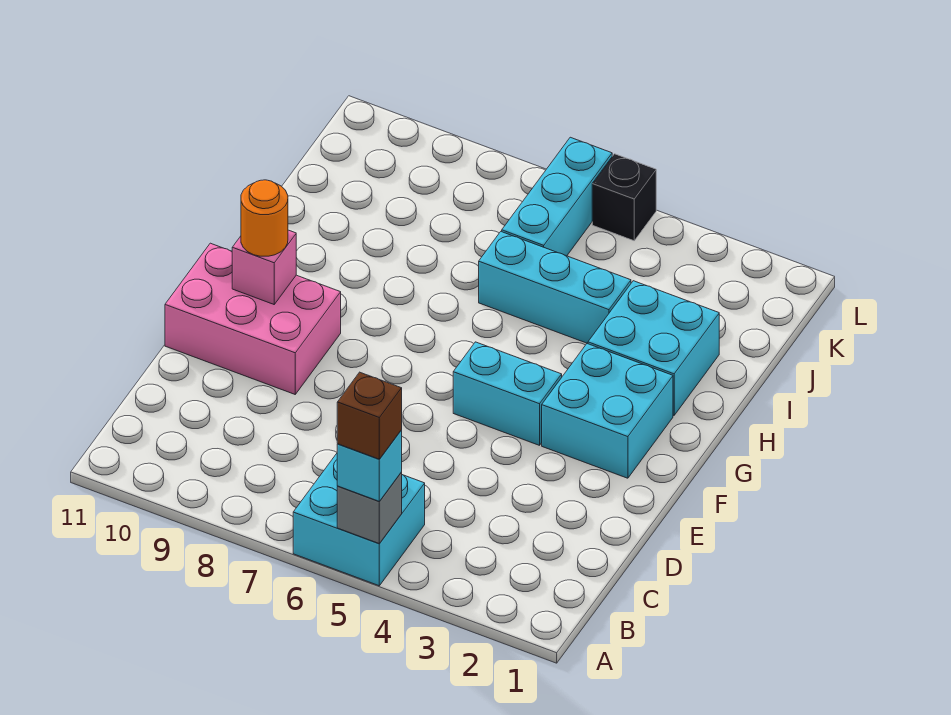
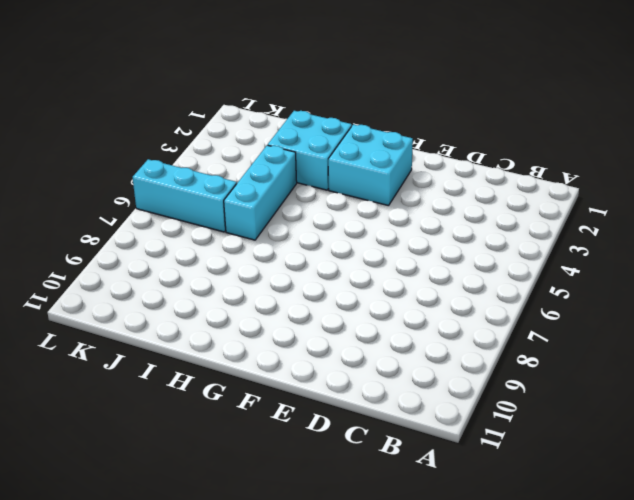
none -> cyan brick A5:B6 level 1
none -> pink brick E9:F11 level 1
none -> cyan brick F4:F5 level 1

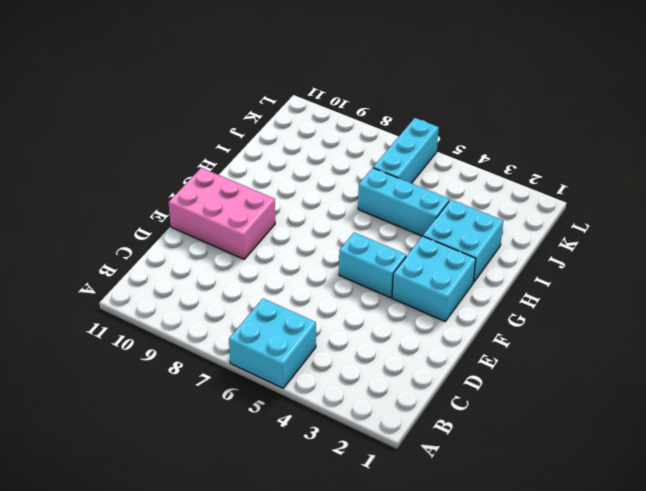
none -> black brick L5 level 1
none -> grey brick A5 level 2
none -> pink brick F10 level 2

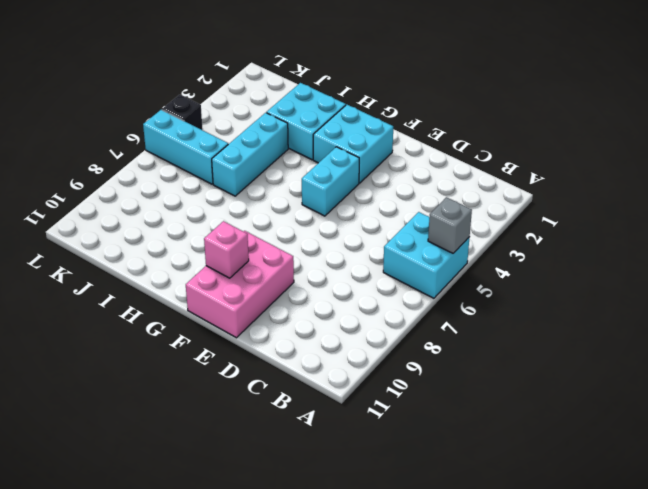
none -> cyan brick A5 level 3
none -> orange round brick F10 level 3
none -> brown brick A5 level 4

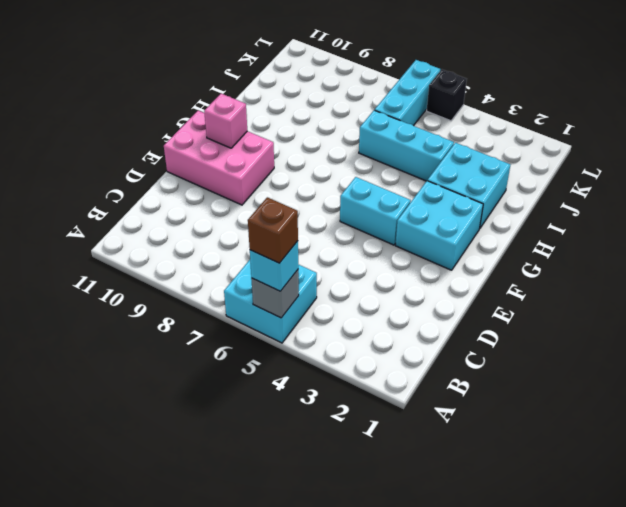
none -> orange round brick F10 level 3

